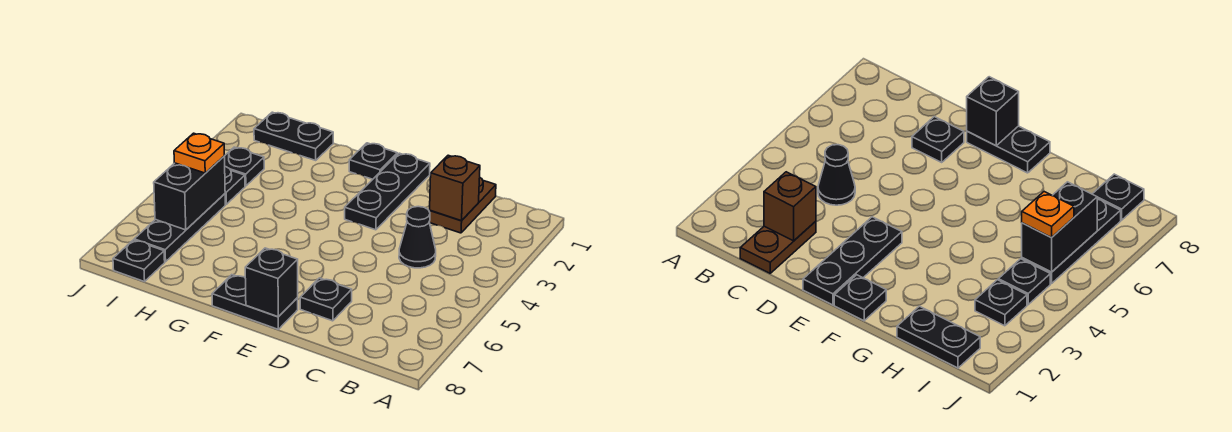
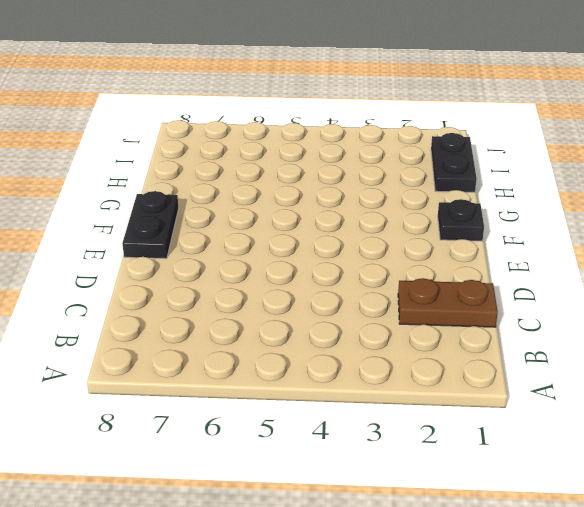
none -> black cone C4 level 1
none -> black plate D7 level 1
none -> black plate E1:E3 level 1

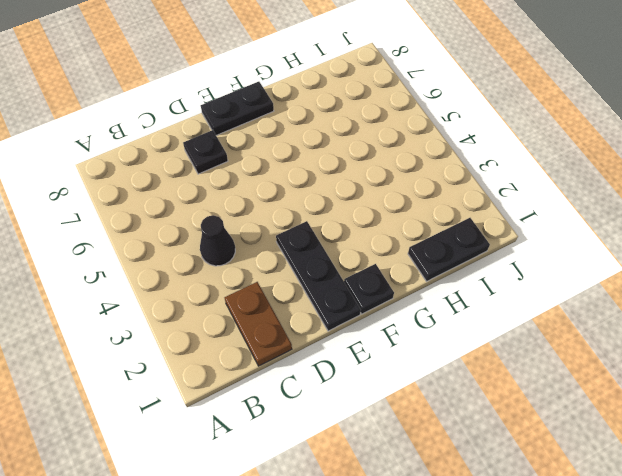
none -> black plate I3 level 1
none -> black plate I4 level 1
none -> black plate I5:I7 level 1

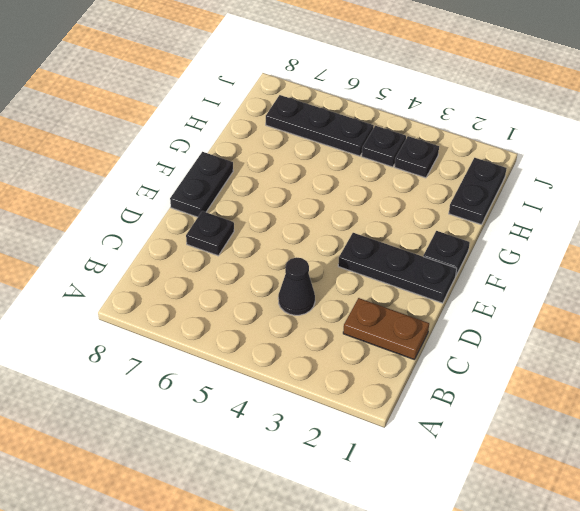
none -> black plate I8 level 1
none -> brown brick C2 level 2
none -> black brick E8 level 2

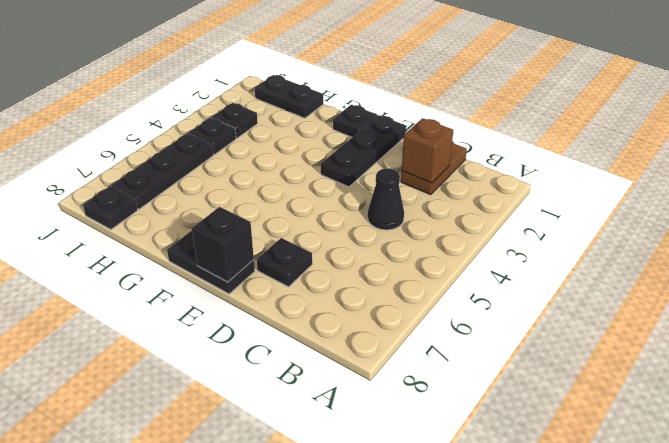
none -> black brick I5:I6 level 2
none -> orange plate I5 level 3

